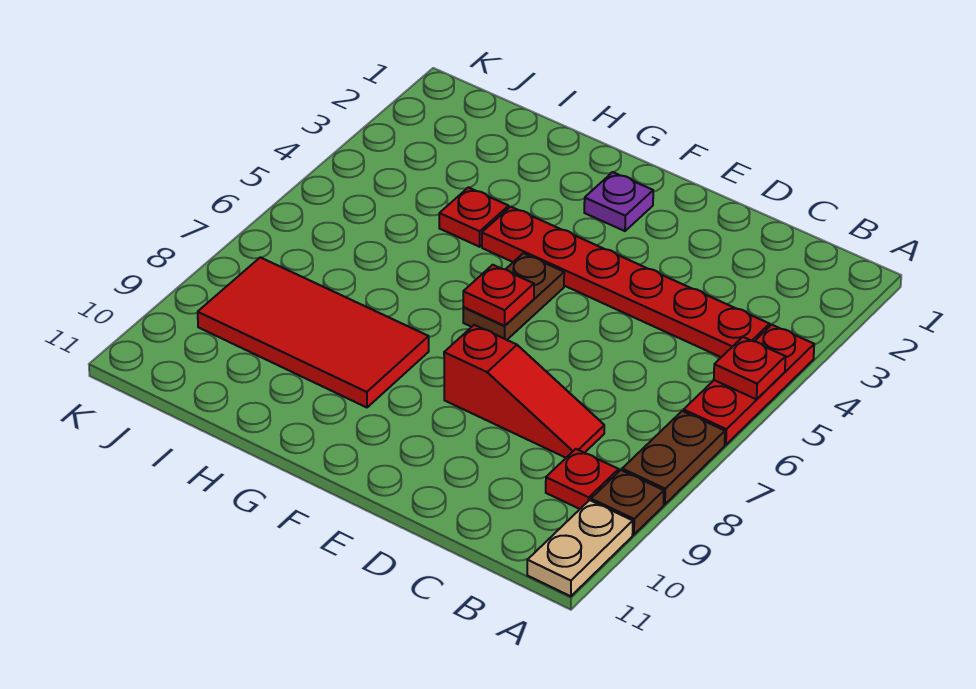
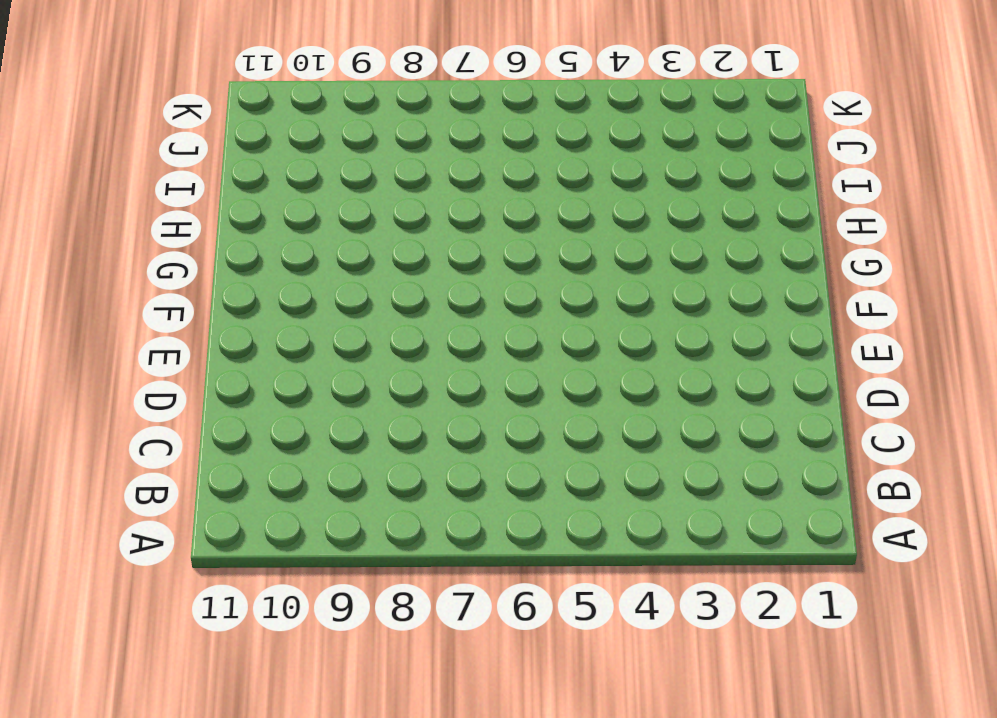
none -> red plate A4:A6 level 1
none -> brown plate A7:A8 level 1
none -> brown plate A9 level 1

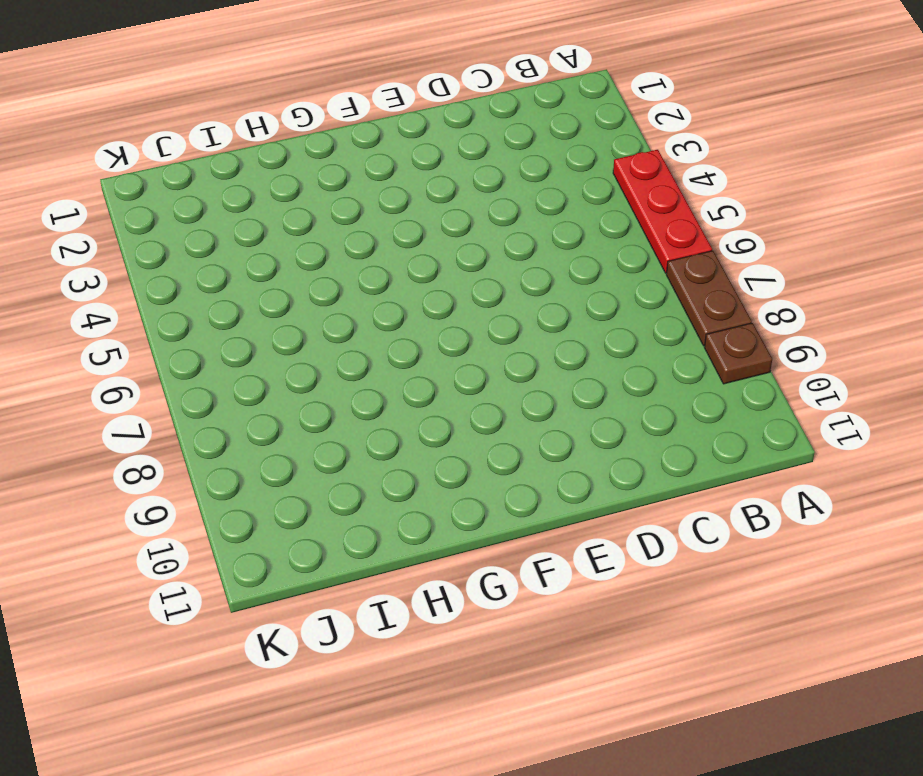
none -> tan plate A10:A11 level 1
none -> red plate B4:G4 level 1
none -> red plate B9 level 1

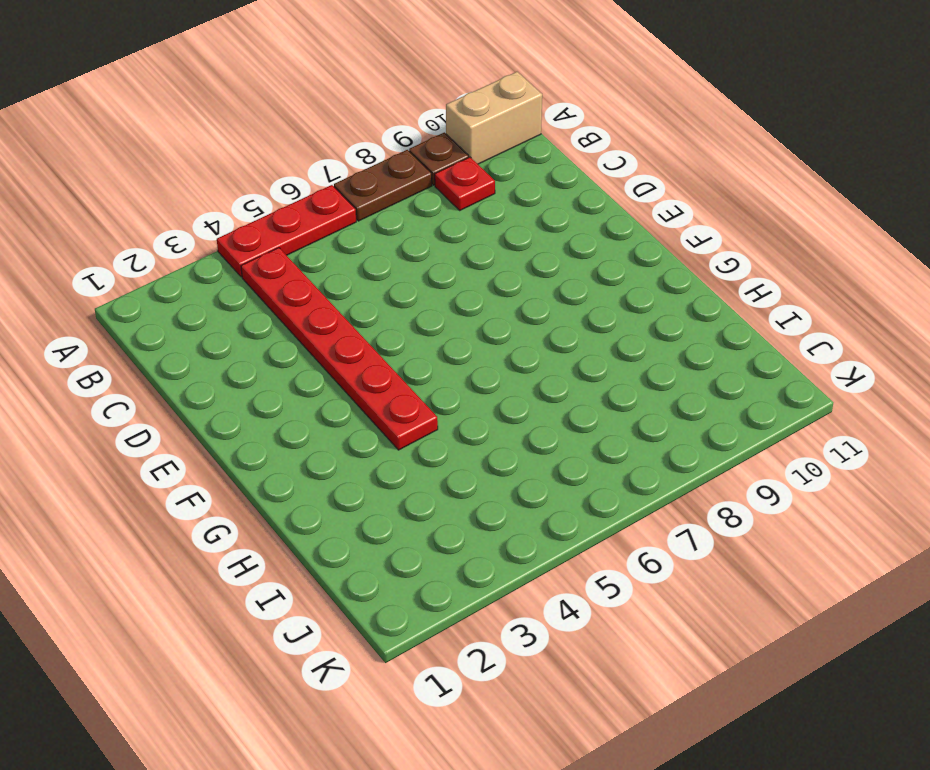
tan brick A10:A11 level 1 -> tan plate A10:A11 level 1
none -> red slope C8:E8 level 1 top E
none -> purple plate F2 level 1
none -> brown plate F5:F6 level 1

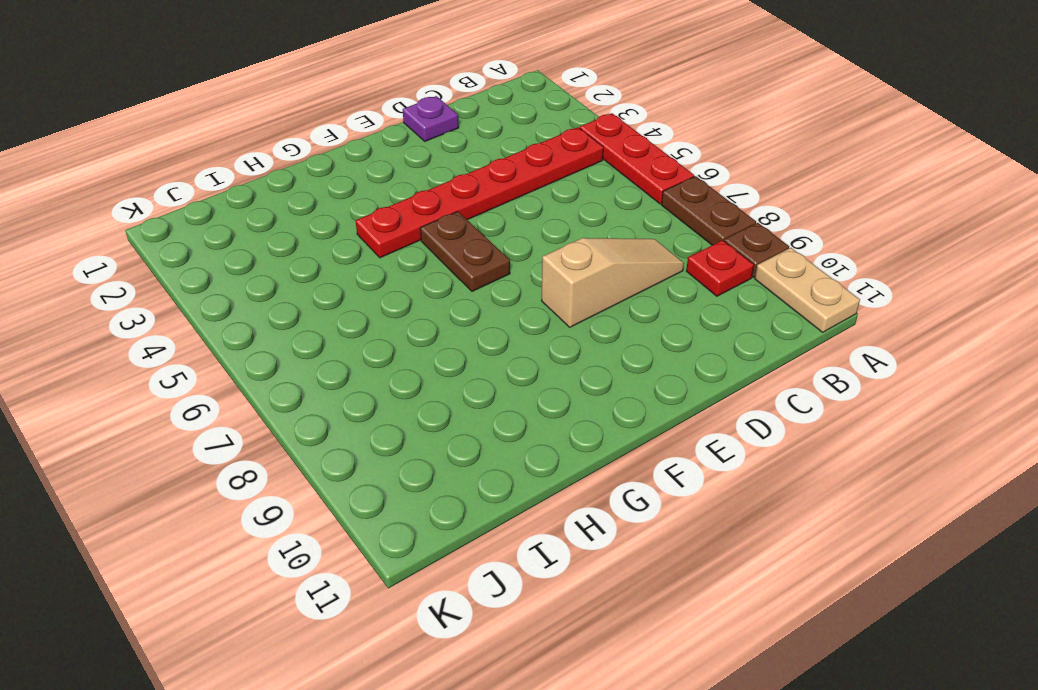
tan slope C8:E8 level 1 top E -> red slope C8:E8 level 1 top E
purple plate D1 level 1 -> purple plate F2 level 1
none -> red tile G8:J9 level 1
none -> red plate H4 level 1
none -> red plate A5 level 2

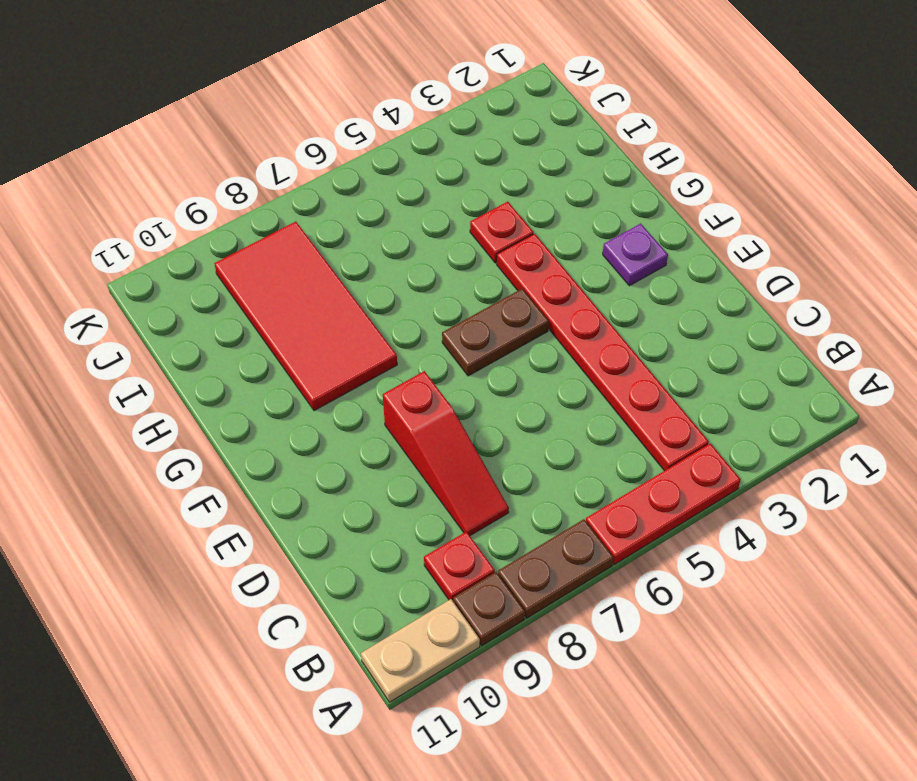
none -> red plate A5 level 2
none -> red plate F6 level 2

